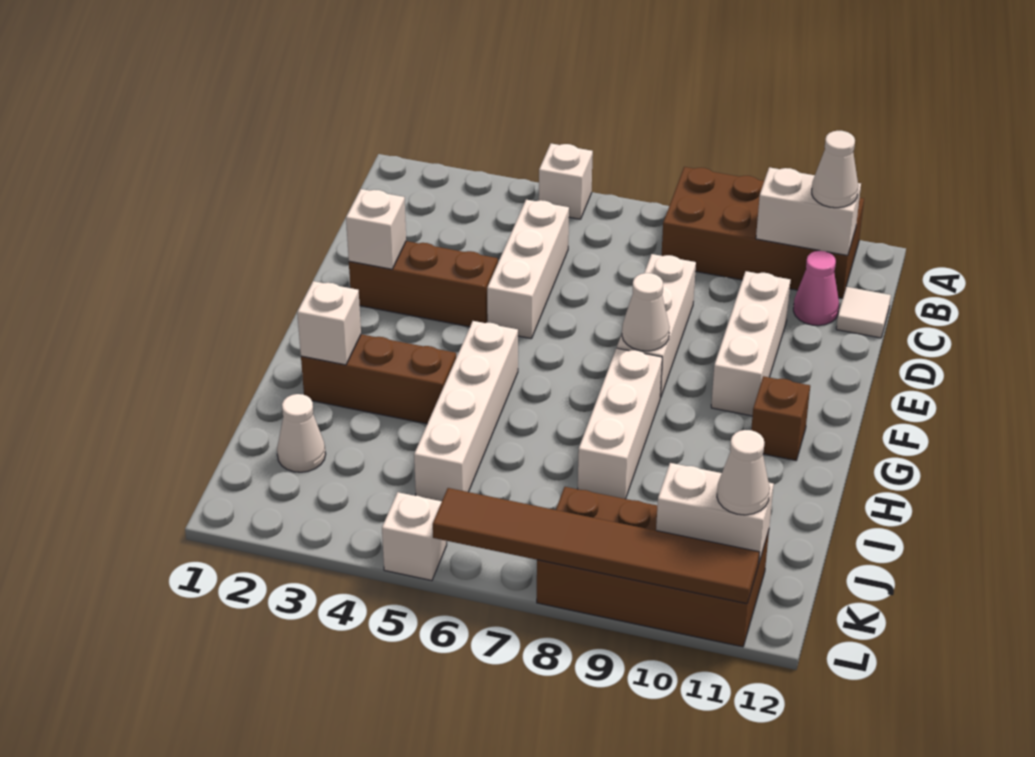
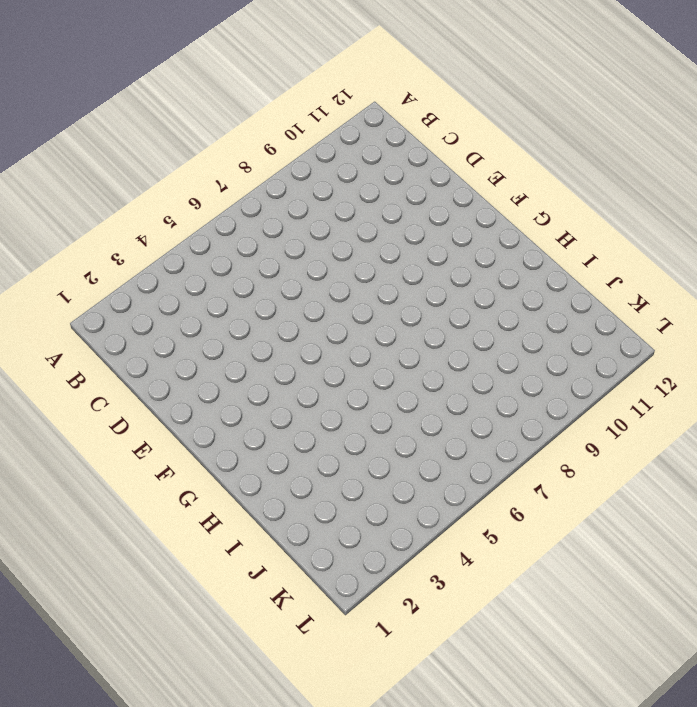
none -> white brick A5 level 1
none -> brown brick A8:B11 level 1
none -> white brick C5:E5 level 1

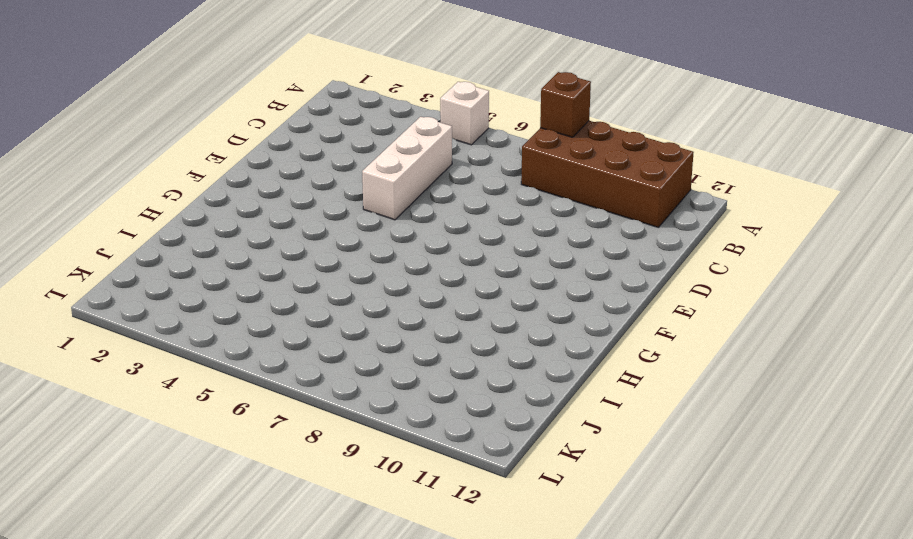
brown brick A8 level 2 -> brown brick G11 level 1
none -> pink cone C11 level 1
none -> white tile C12 level 1
none -> white brick D8:F8 level 1

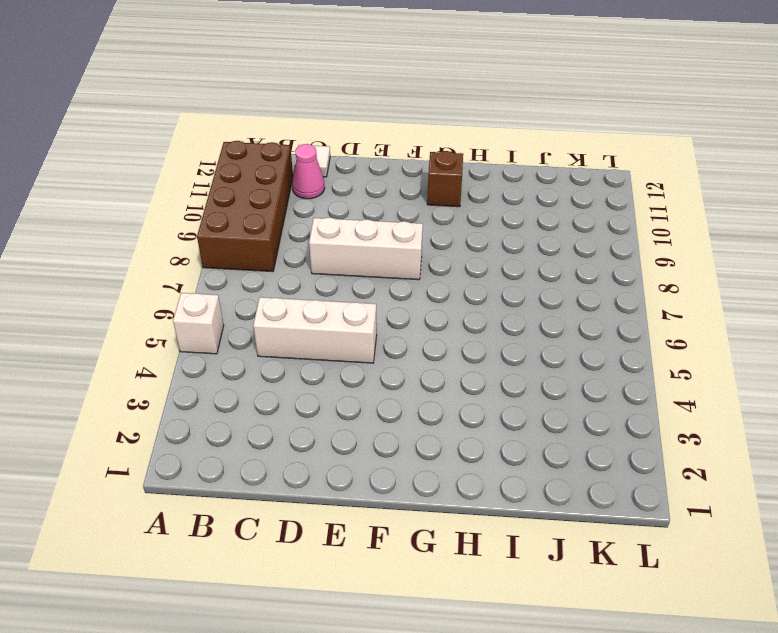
none -> white brick D10:F10 level 1
none -> brown brick E2:E4 level 1
none -> white brick G5:J5 level 1

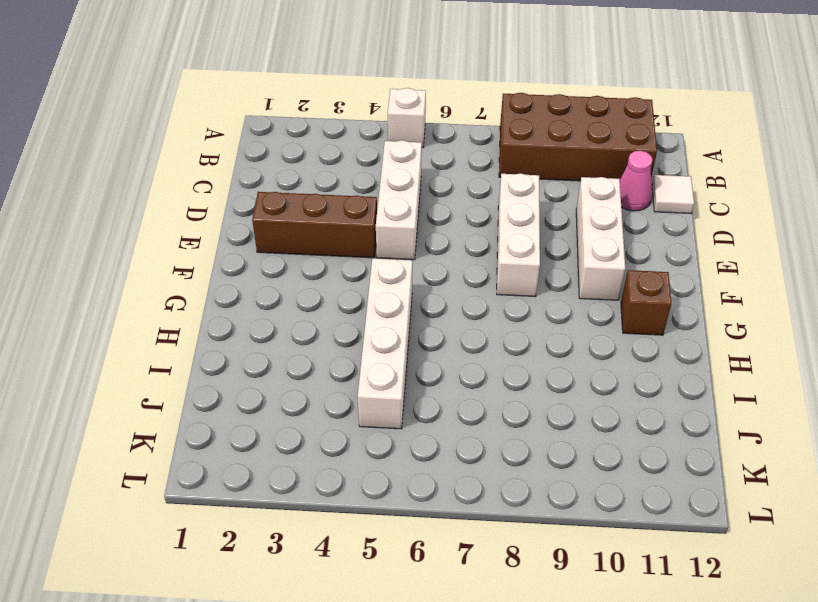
none -> white brick G8:I8 level 1
none -> brown brick H2:H4 level 1
none -> white cone J2 level 1

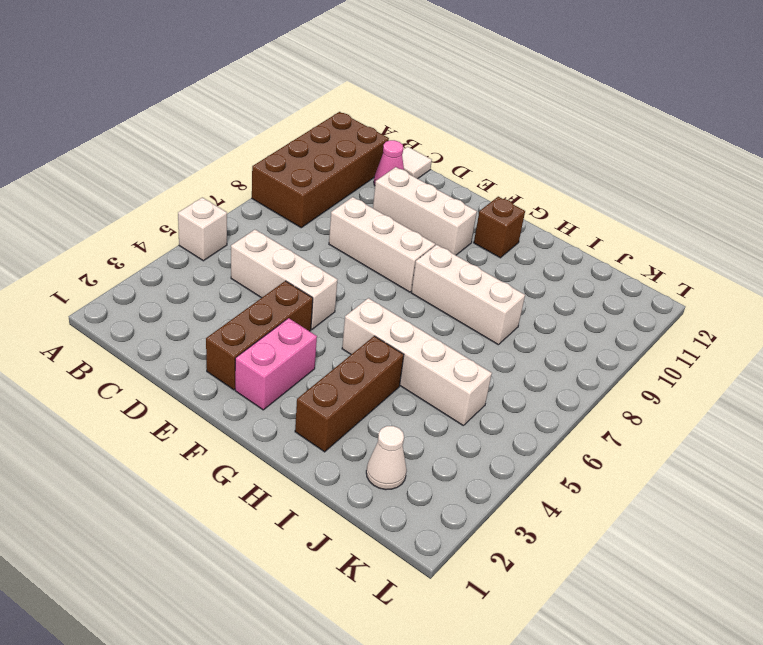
pink brick F2:F3 level 1 -> none
none -> brown brick K8:L11 level 1
none -> white brick L5 level 1
none -> white brick B10:B11 level 2

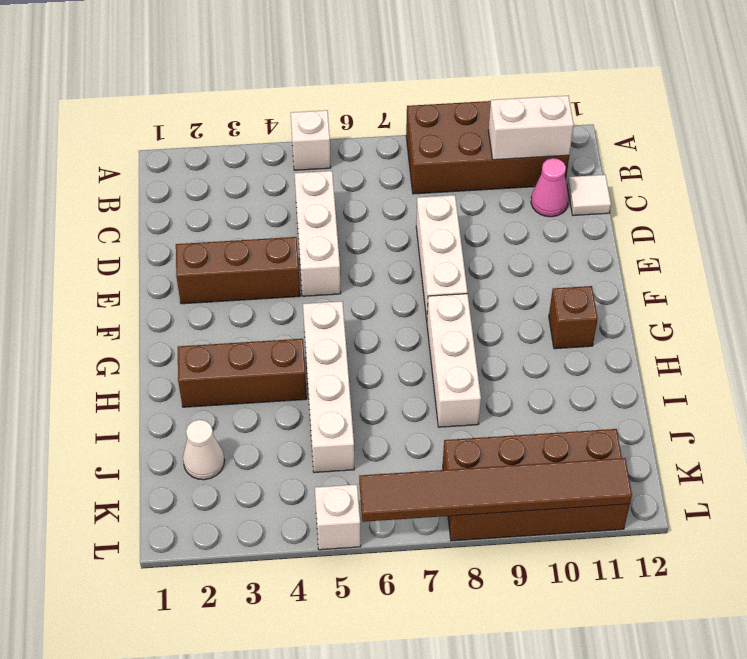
none -> white brick D10:F10 level 1
none -> white brick E2 level 2
none -> white cone F8 level 2

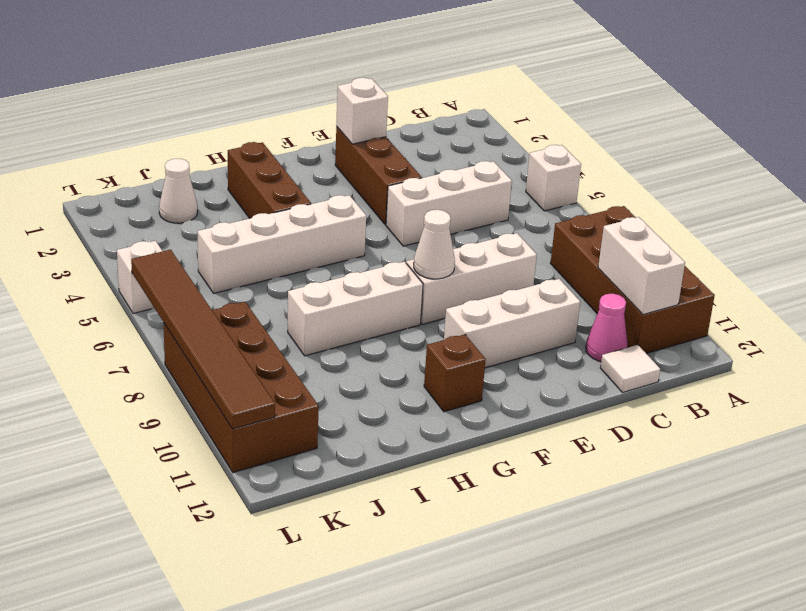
none -> white brick H2 level 2
none -> white brick K10:K11 level 2
none -> white cone B11 level 3

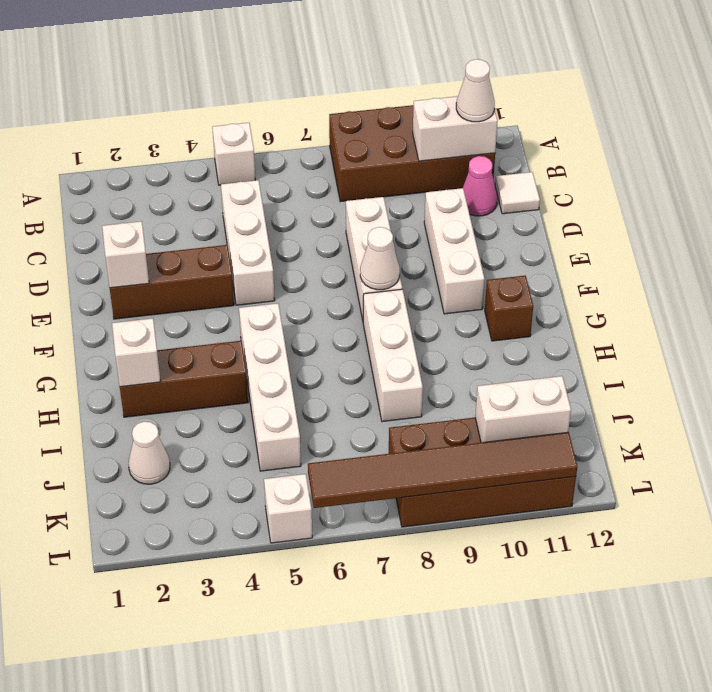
none -> white cone K11 level 3

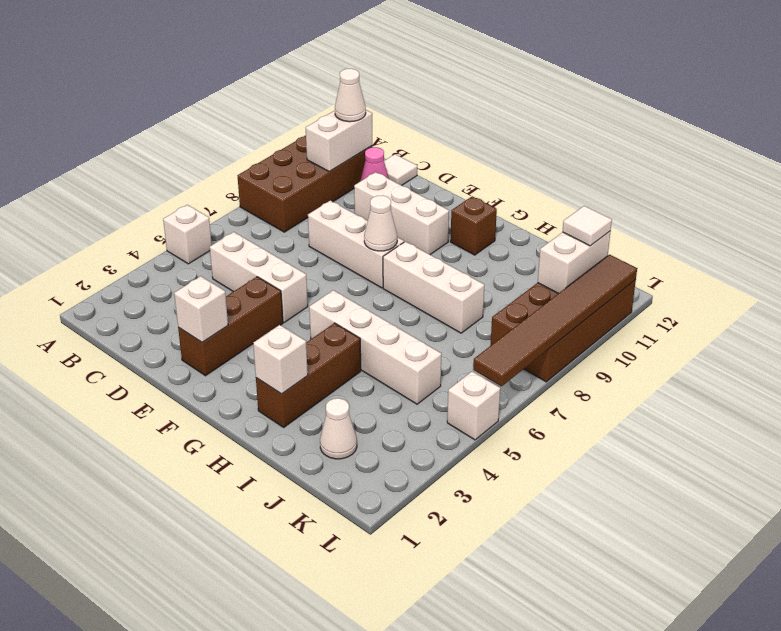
white tile K11 level 3 -> white cone K11 level 3

